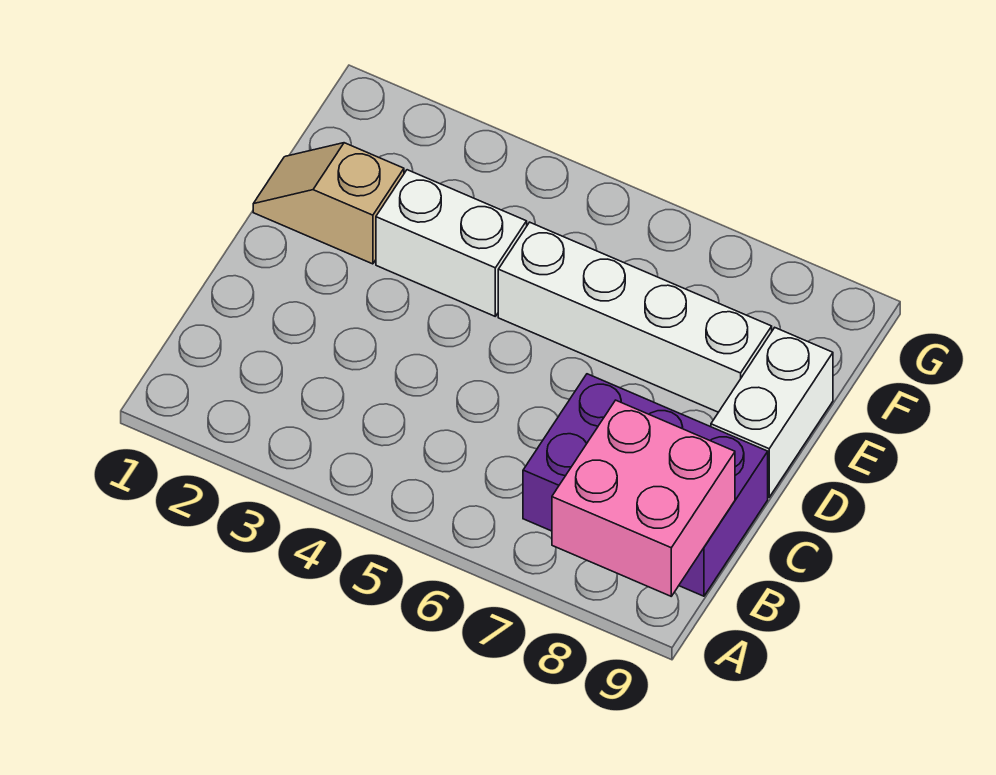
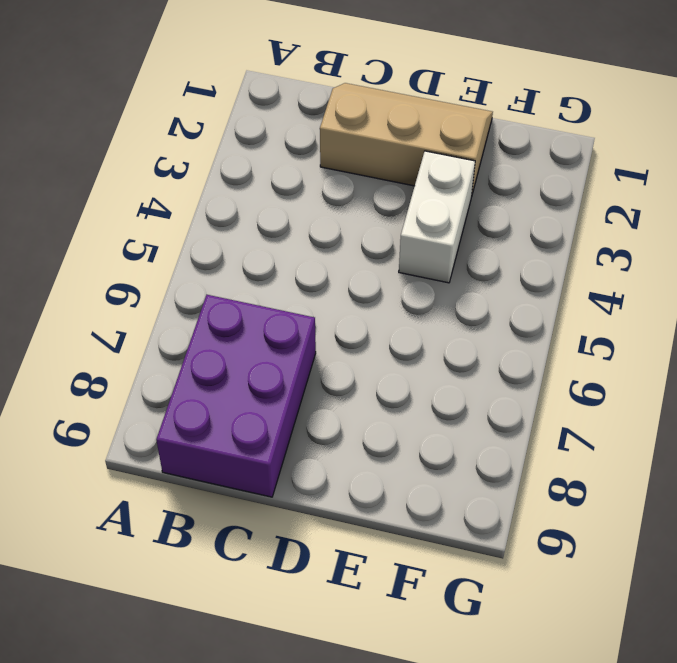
tan slope C1:E2 level 1 top 2 -> tan slope E1:E2 level 1 top 2
none -> white brick D9:E9 level 1
none -> white brick E5:E8 level 1

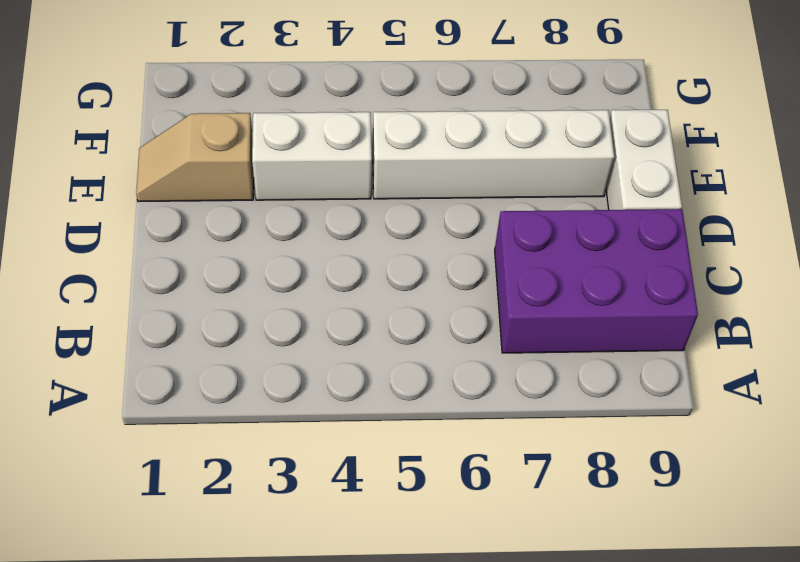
none -> pink brick A8:B9 level 2

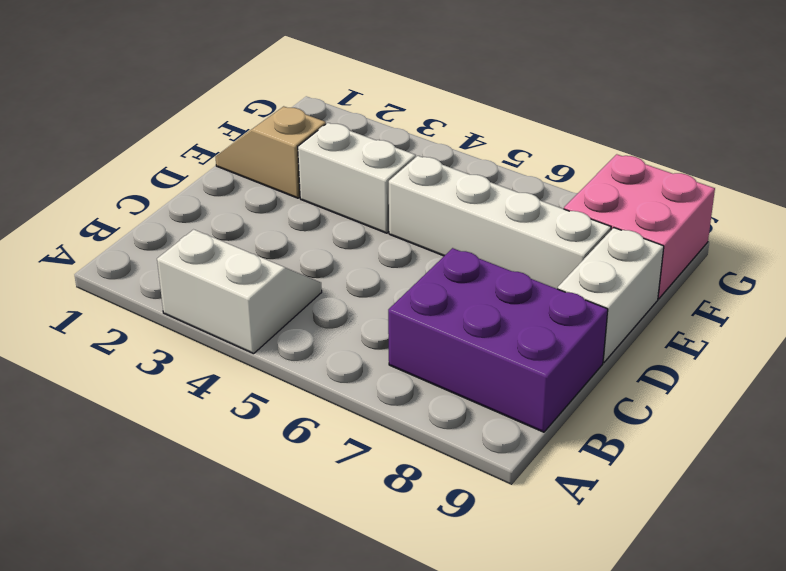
white slope A3:B4 level 1 top A -> none
pink brick F8:G9 level 1 -> pink brick A8:B9 level 2

